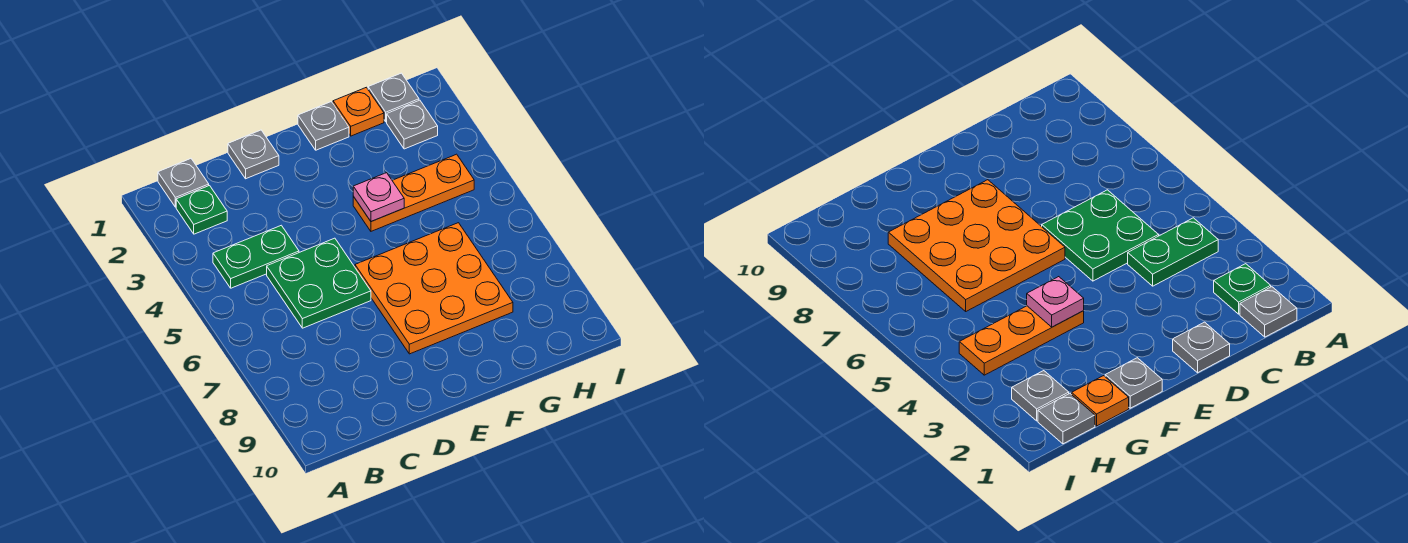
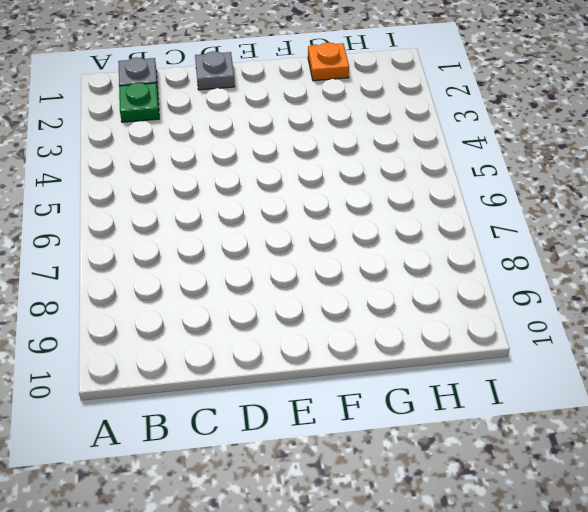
none -> green plate B4:C4 level 1
none -> green plate C5:D6 level 1
none -> orange plate E6:G8 level 1

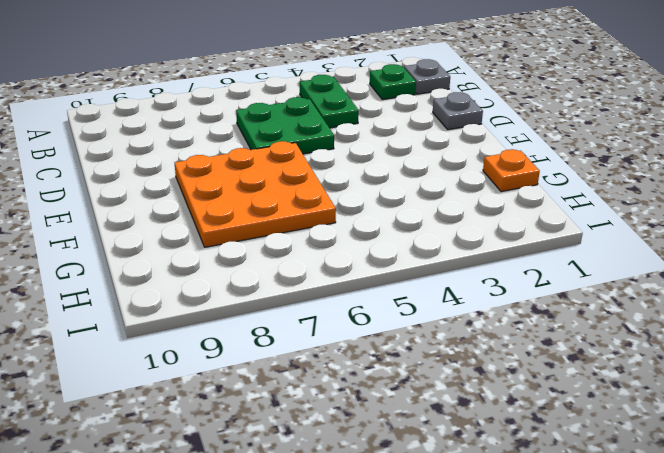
none -> grey plate F1 level 1
none -> orange plate F4:H4 level 1
none -> grey plate H1 level 1

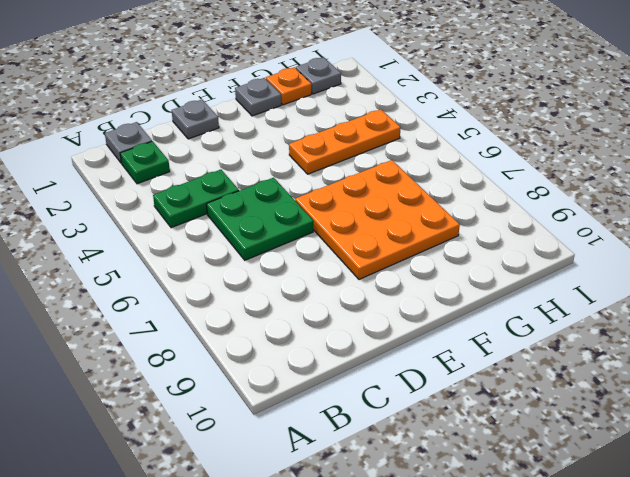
none -> grey plate H2 level 1
none -> pink plate F4 level 2

